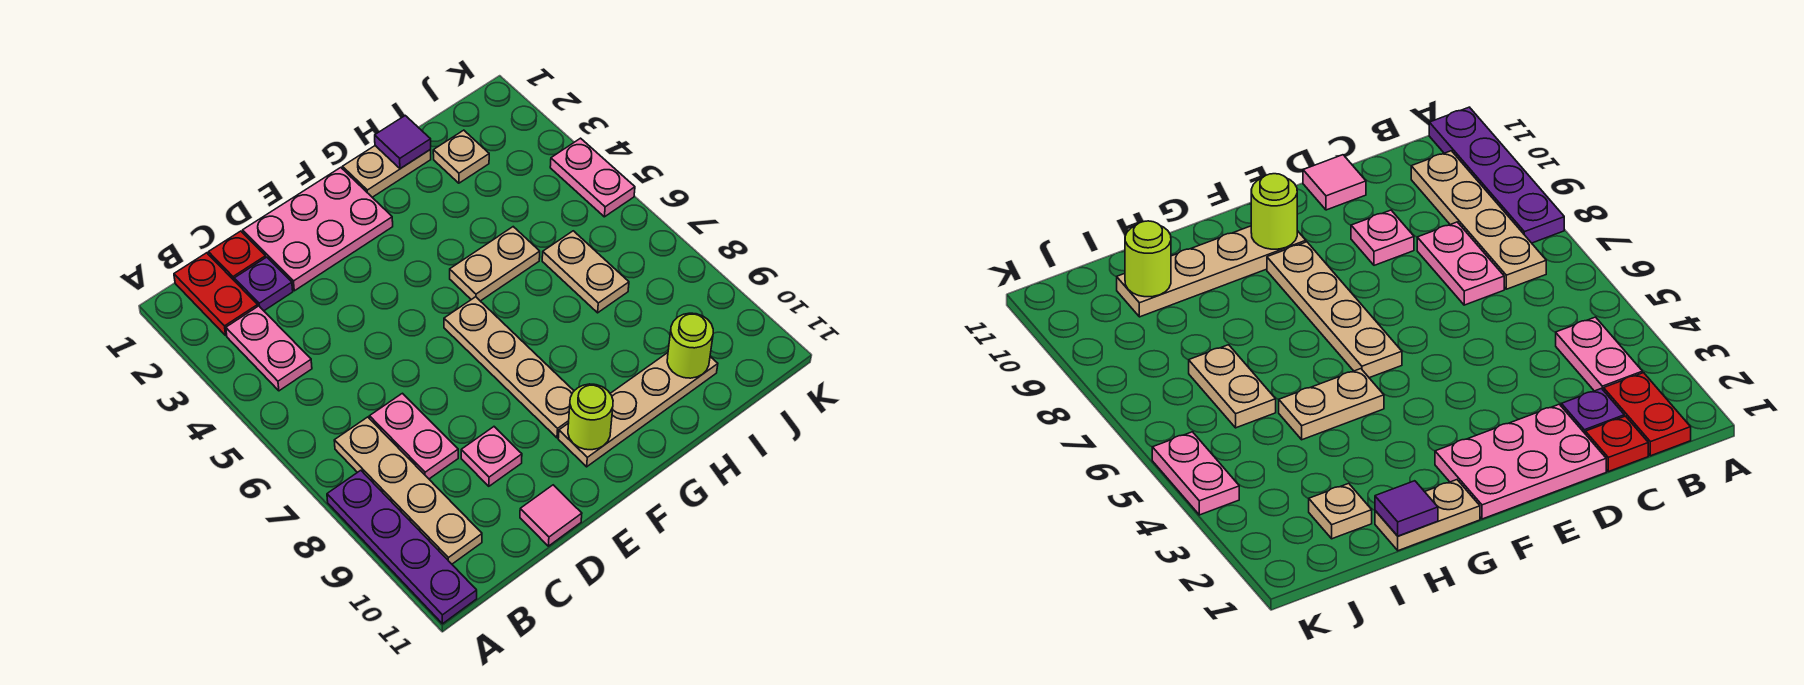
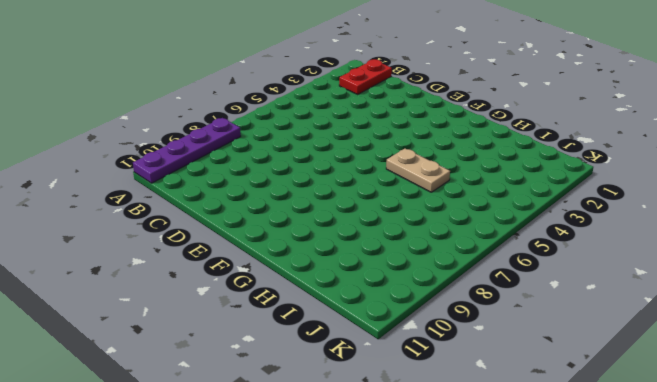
none -> pink plate B3:B4 level 1
none -> tan plate B7:B10 level 1
none -> red plate C1 level 1

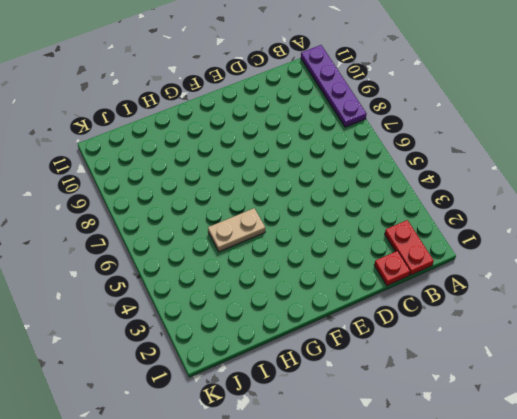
none -> pink plate B3:B4 level 1
none -> tan plate B7:B10 level 1
none -> purple plate C2 level 1

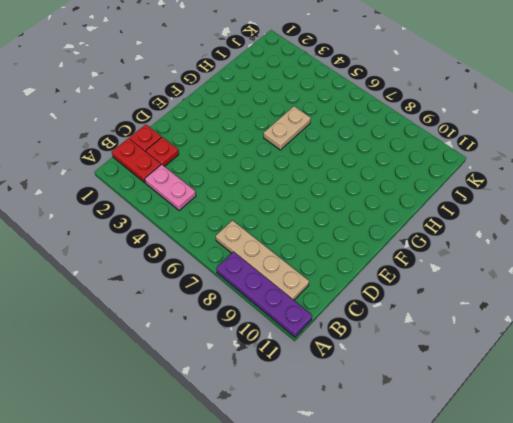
red plate C2 level 1 -> purple plate C2 level 1
none -> pink plate C7:C8 level 1
none -> pink plate D1:F2 level 1
none -> pink plate D9 level 1

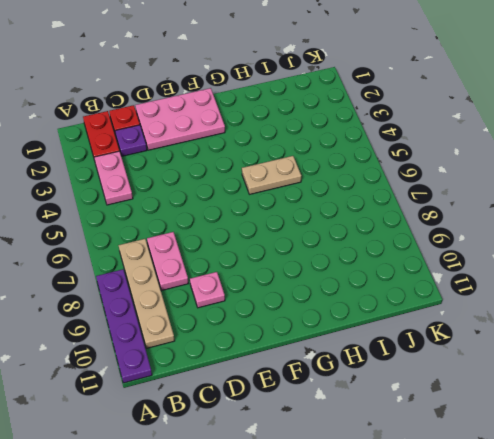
none -> pink tile D11 level 1
none -> tan plate F6:F9 level 1
none -> tan plate F10:I10 level 1

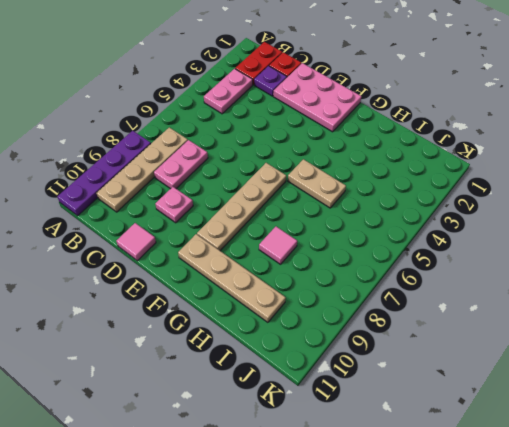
pink tile H8 level 1 -> none
none -> tan plate G1:H1 level 1
none -> tan plate I2 level 1
none -> tan plate I6:I7 level 1

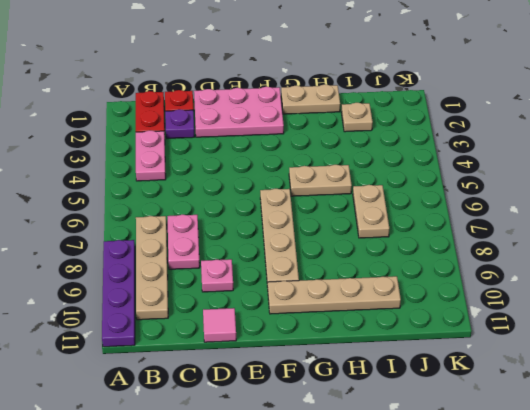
none -> pink plate K4:K5 level 1
none -> lime round brick F10 level 2
none -> purple tile H1 level 2

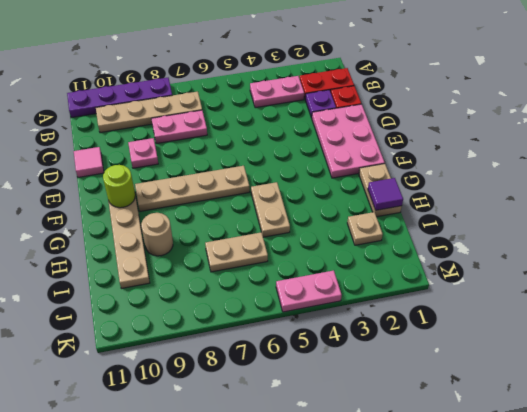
tan round brick H9 level 1 -> none
none -> lime round brick I10 level 2

